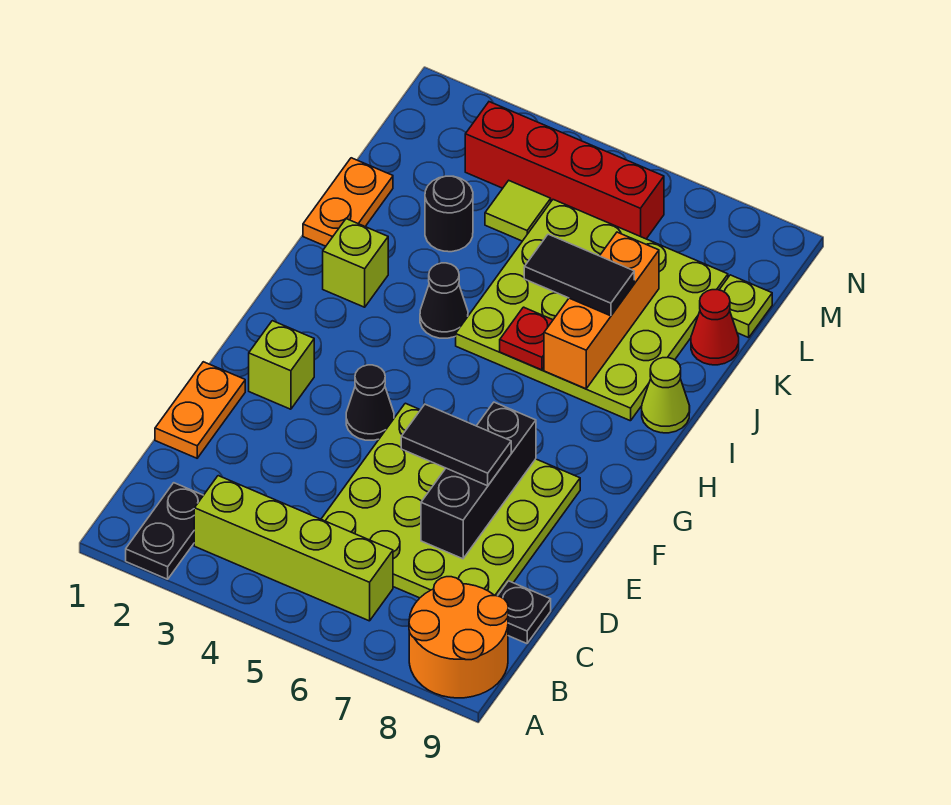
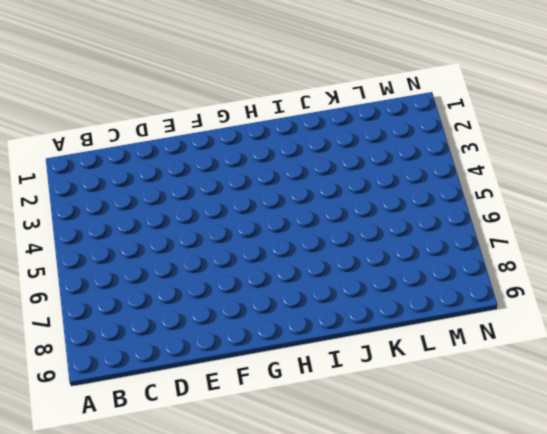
none -> black plate A2:B2 level 1
none -> orange round brick A8:B9 level 1
none -> lime brick B3:B6 level 1

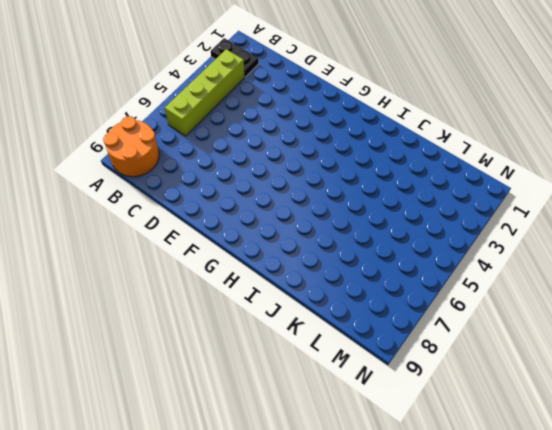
none -> lime plate C5:F8 level 1
none -> black plate C9 level 1
none -> orange plate D1:E1 level 1

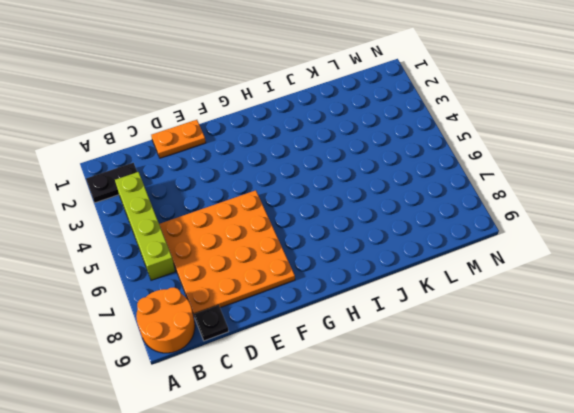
orange plate C5:F8 level 1 -> lime plate C5:F8 level 1
none -> lime brick F2 level 1
none -> black cone F4 level 1
none -> lime brick I2 level 1

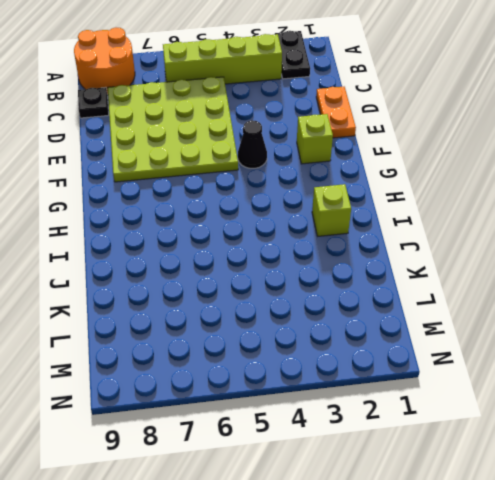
none -> black cone I4 level 1
none -> lime plate I5:L8 level 1
none -> lime cone I9 level 1

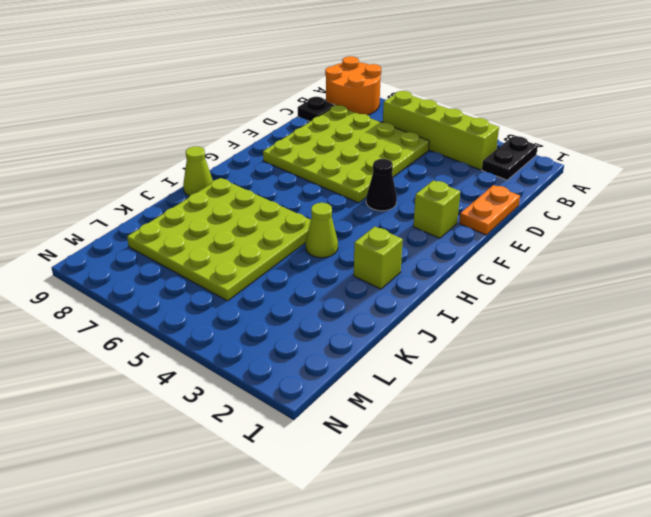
lime cone I4 level 1 -> black cone I4 level 1
none -> orange plate J1:K1 level 1
none -> black round brick K3 level 1
none -> red cone K9 level 1

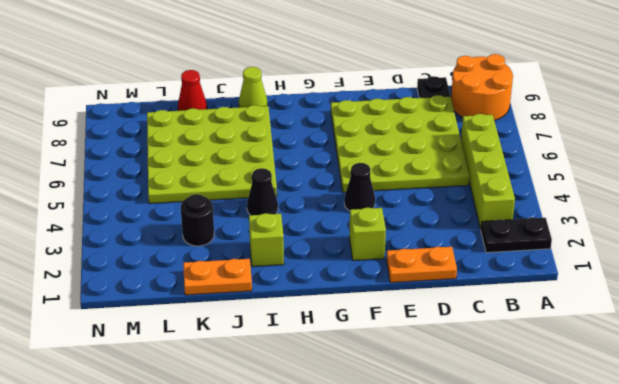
none -> lime tile L4 level 1
none -> lime plate L9 level 1
none -> red brick M3:M6 level 1

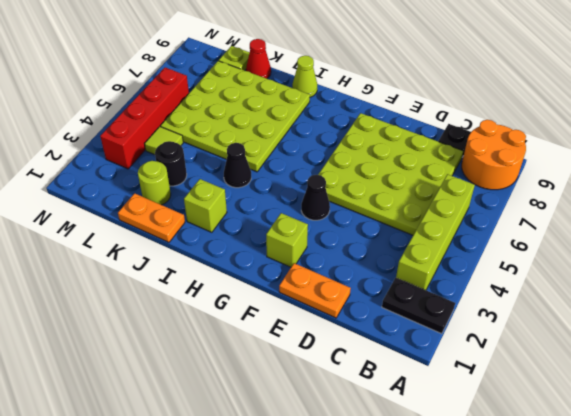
lime round brick K2 level 1 -> none
none -> black brick D7:F7 level 2
none -> red plate I6 level 2
none -> orange brick I7:K7 level 2

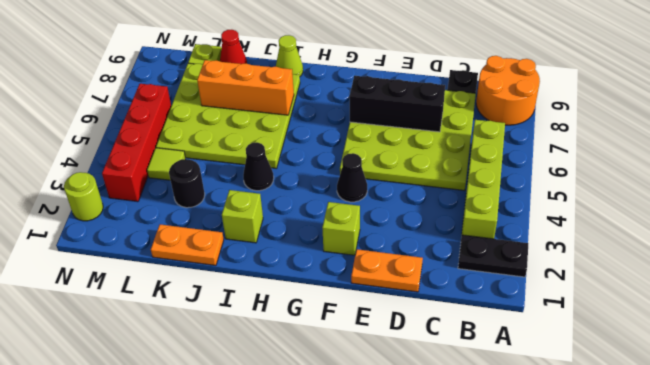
lime round brick N2 level 1 -> none
none -> red plate I6 level 2
none -> black tile E6:E7 level 3
none -> black tile J6:J7 level 3

